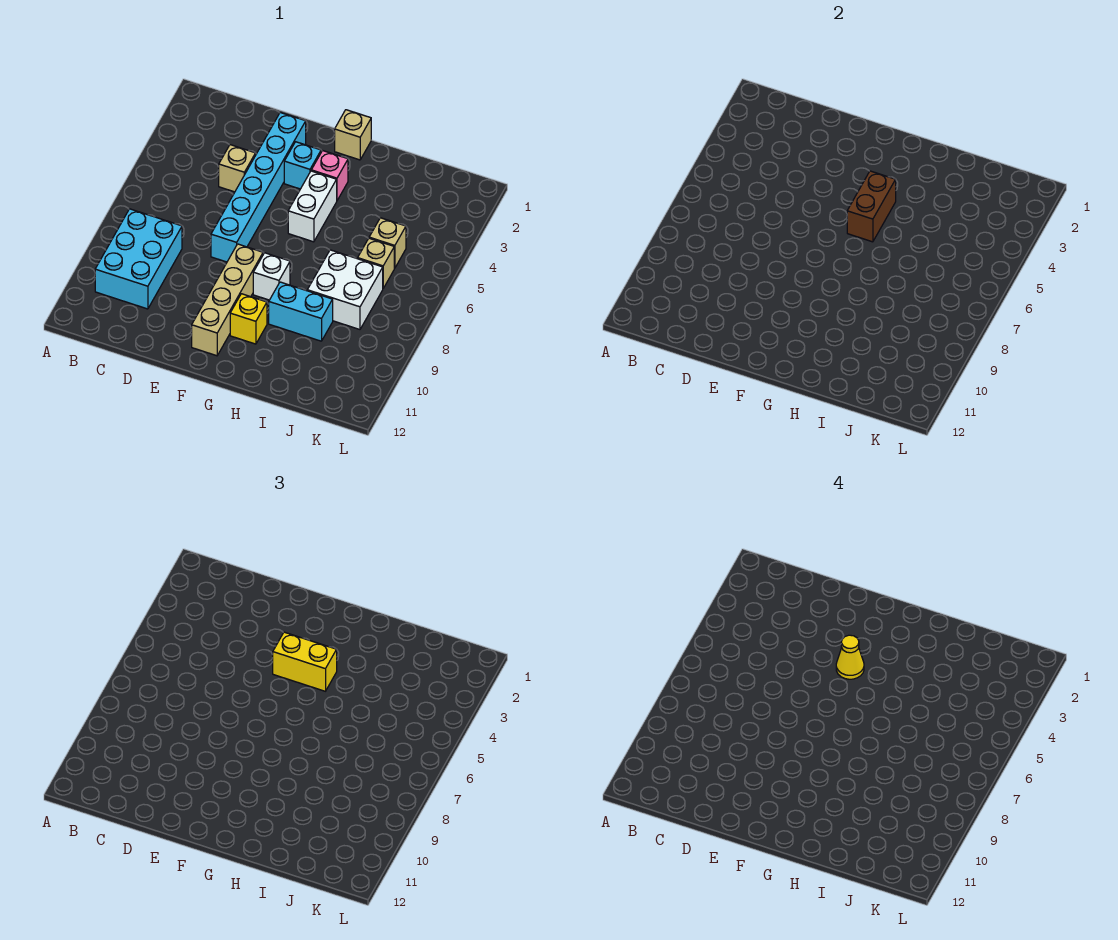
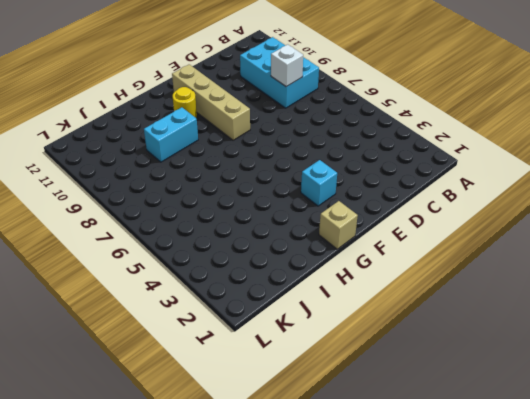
white brick C8 level 2 -> white brick G8 level 1
yellow round brick G10 level 1 -> yellow brick G10 level 1
none -> tan brick D4 level 1
none -> cyan brick E2:E7 level 1
none -> pink brick G3 level 1

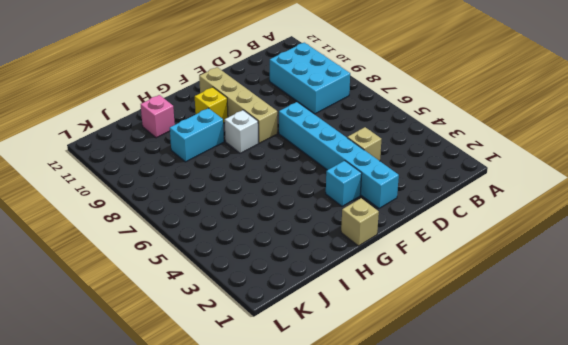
pink brick I11 level 1 -> pink brick G3 level 1
none -> white brick G4:G5 level 1
none -> white brick I7:J8 level 1
none -> tan brick J5 level 1

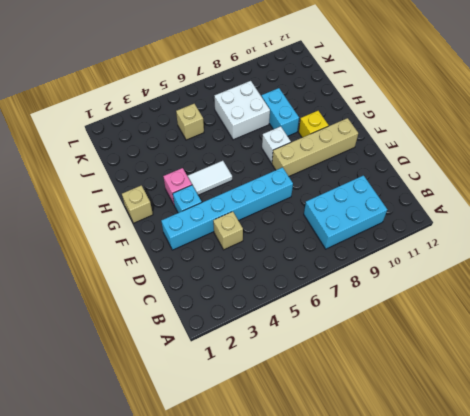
white tile G4:G5 level 1 -> white brick G4:G5 level 1
none -> tan brick J6 level 1
none -> brown brick G4:G5 level 2
none -> yellow brick F4:G4 level 3

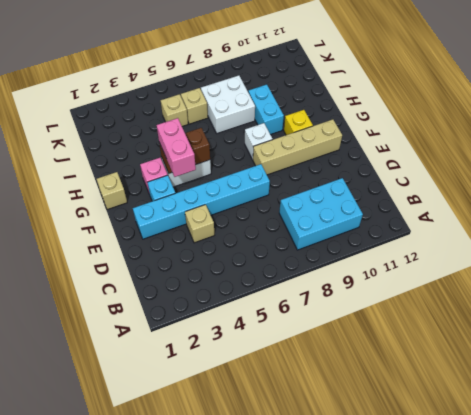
pink brick F4:G4 level 3 -> yellow brick F4:G4 level 3
none -> yellow cone F4 level 4

